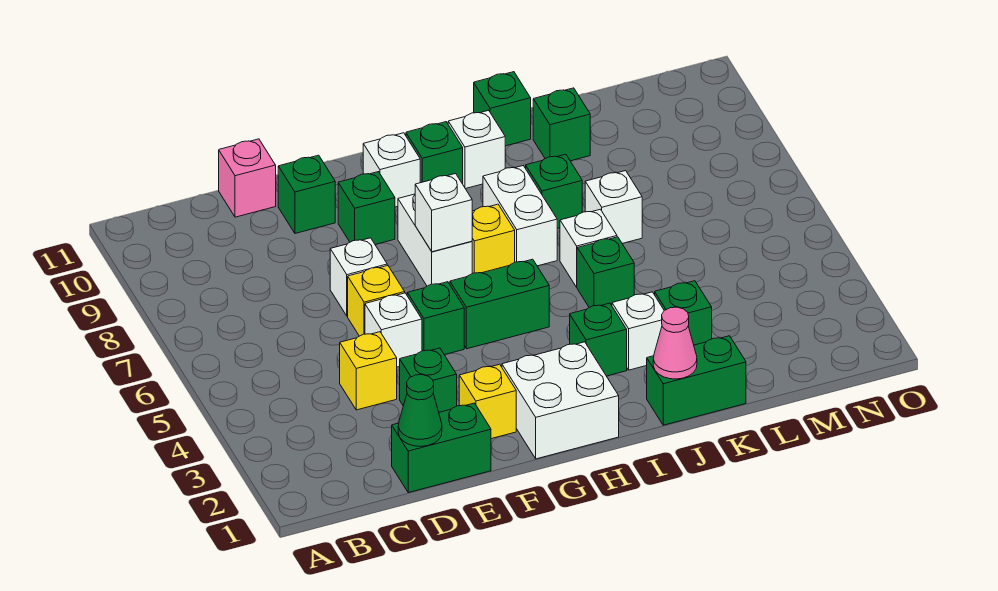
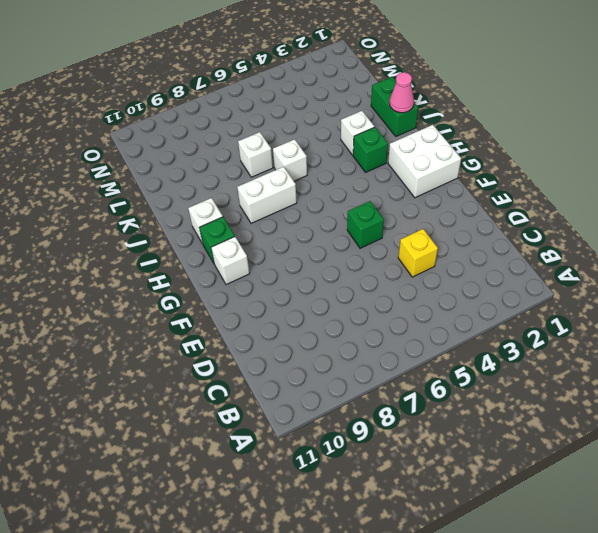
none -> green brick D1:E1 level 1
none -> pink brick D11 level 1
none -> green brick E3 level 1
none -> white brick E5 level 1

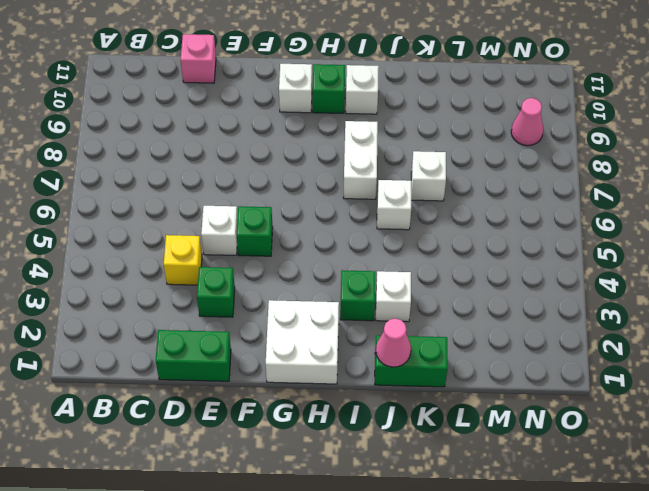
pink cone N9 level 1 -> none
none -> yellow brick E6 level 1
none -> white brick E7 level 1
none -> green brick E10 level 1
none -> yellow brick F2 level 1

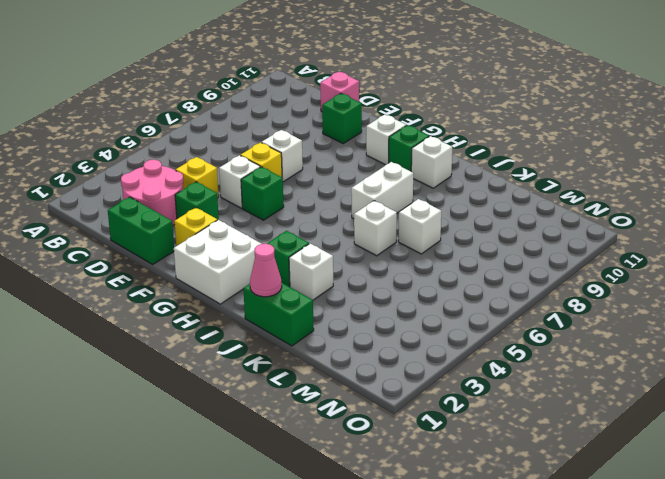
pink round brick C2:D3 level 1 -> none
none -> green brick F9 level 1
none -> green brick G5:H5 level 1
none -> white brick G7:G8 level 1
none -> yellow brick H7 level 1

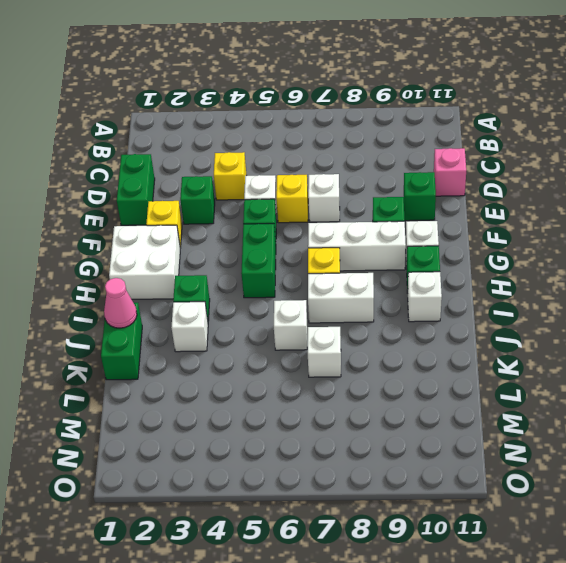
white brick G7:G9 level 1 -> white brick G7:G8 level 1
none -> green brick J5 level 1
none -> green brick J8 level 1
none -> green brick J11 level 1
none -> green brick K3 level 1

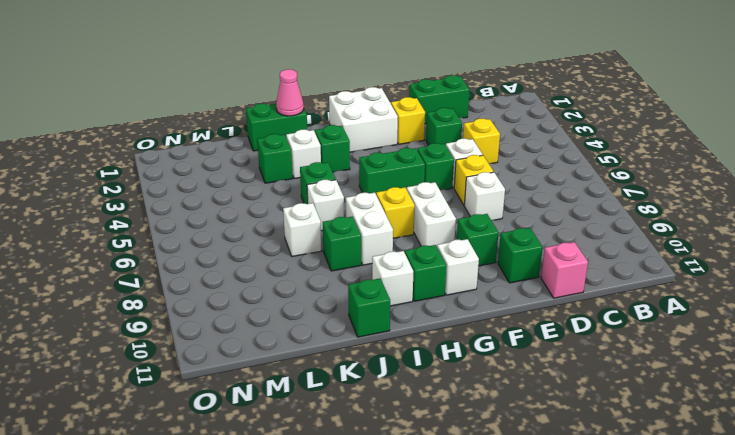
none -> green brick K10 level 1
none -> green cone D1 level 2
none -> white brick G7 level 2

